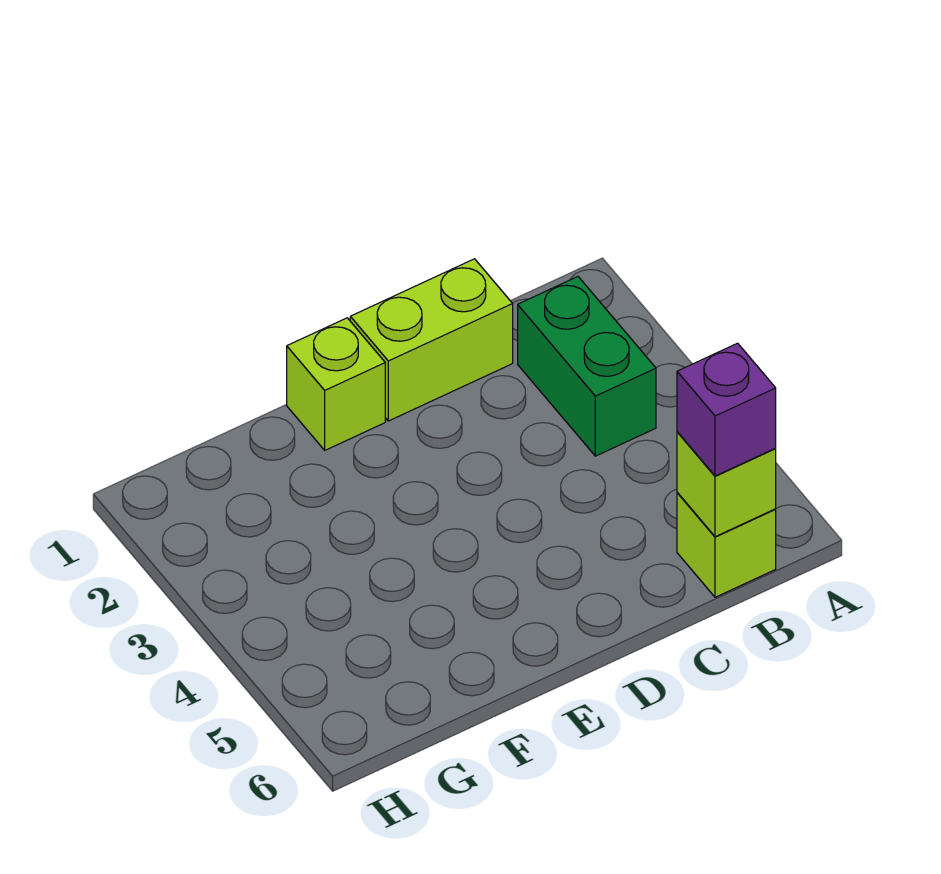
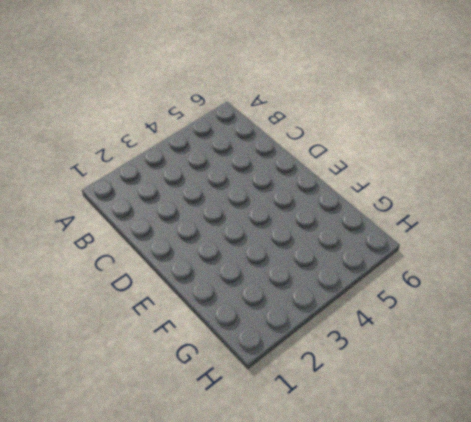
none -> green brick B2:B3 level 1
none -> lime brick B6 level 1

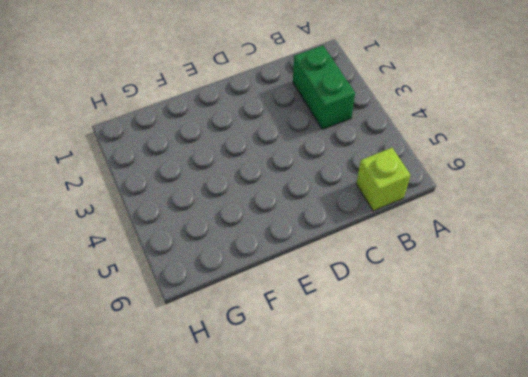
none -> lime brick C1:D1 level 1
none -> lime brick E1 level 1

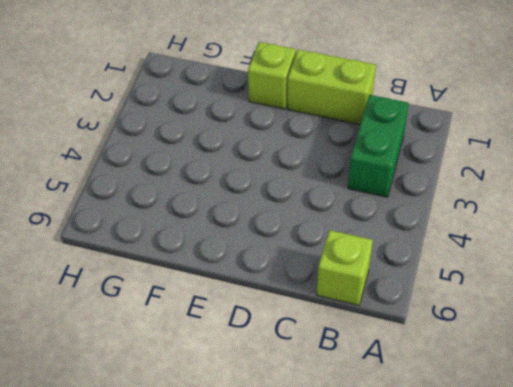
none -> lime brick B6 level 2
none -> purple brick B6 level 3

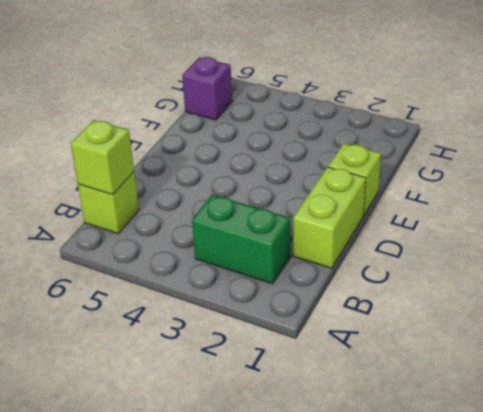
purple brick G6 level 1 -> purple brick B6 level 3

